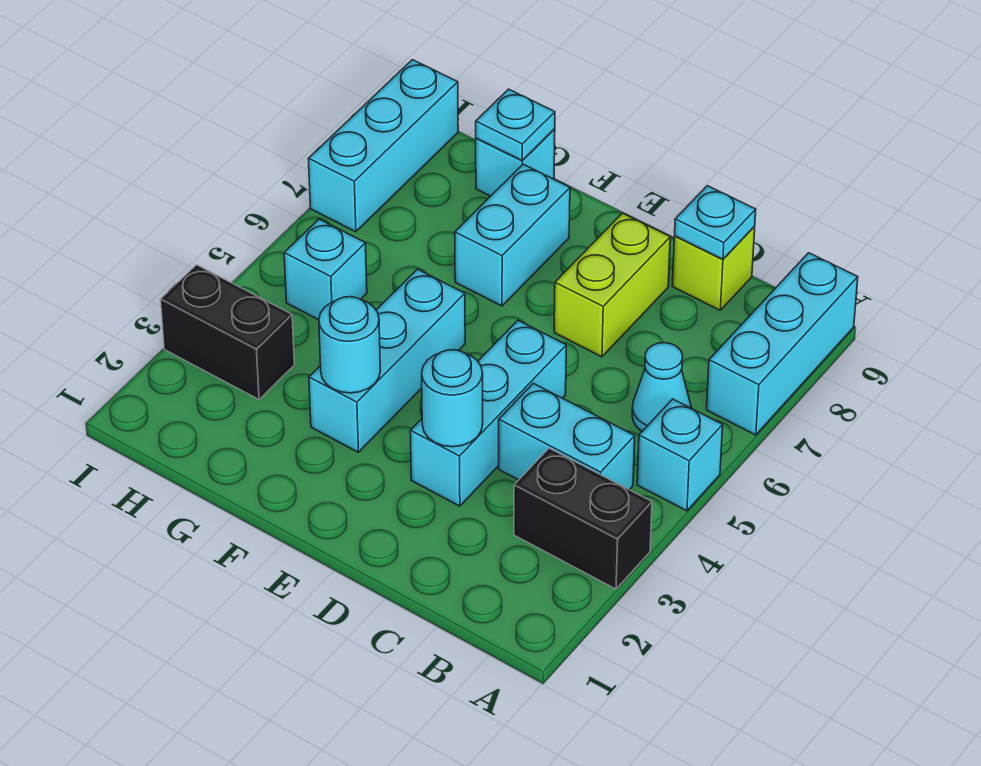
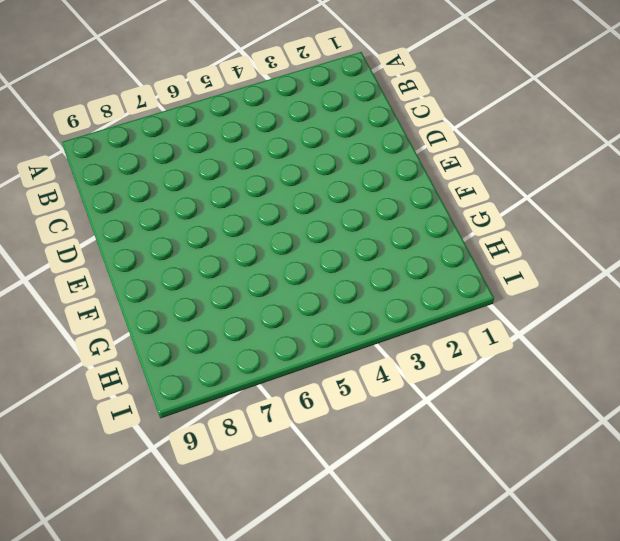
none -> black brick A3:B3 level 1
none -> cyan brick A5 level 1
none -> cyan brick A7:A9 level 1

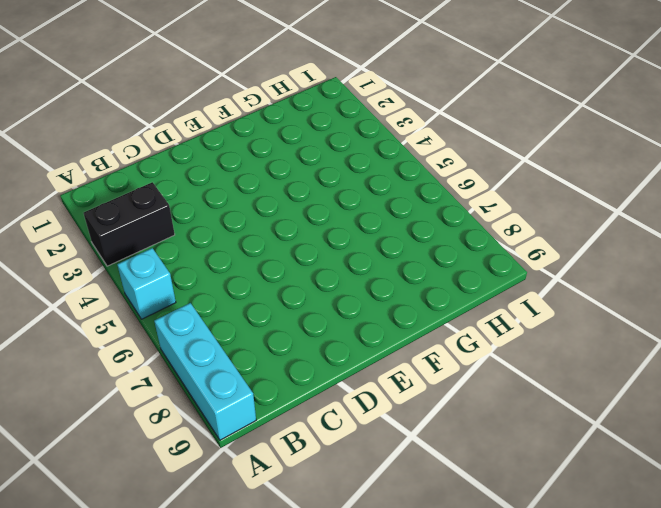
none -> cyan brick B4:C4 level 1
none -> cyan cone B6 level 1
none -> lime brick C9 level 1

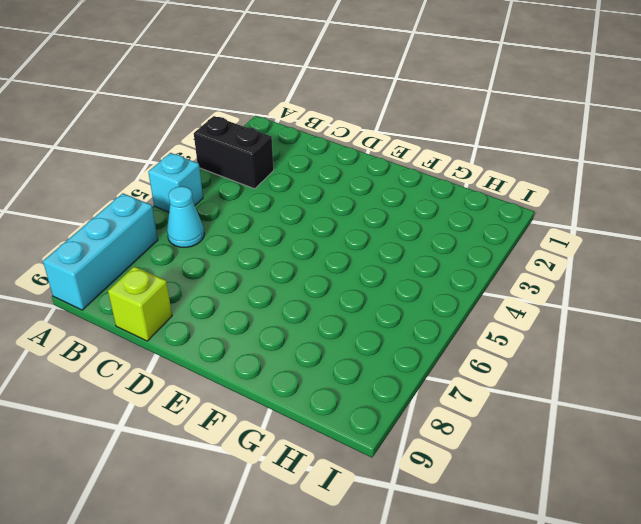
none -> cyan brick B4:C4 level 1
none -> cyan brick D3:D5 level 1
none -> lime brick D7:D8 level 1

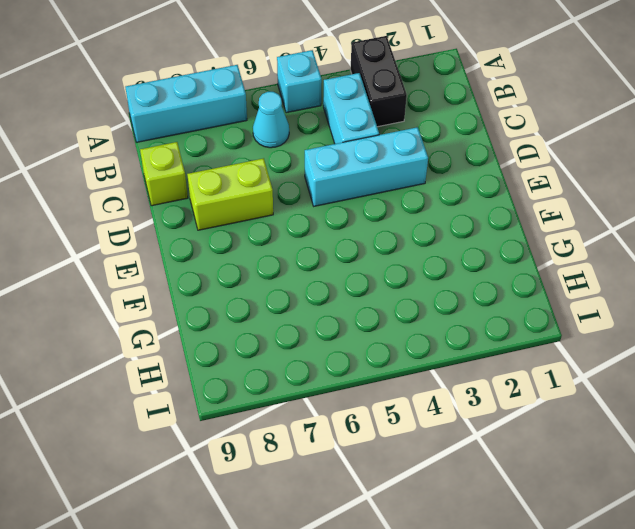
none -> cyan brick F3:F5 level 1
none -> cyan brick F7:F8 level 1
none -> cyan brick G9 level 1

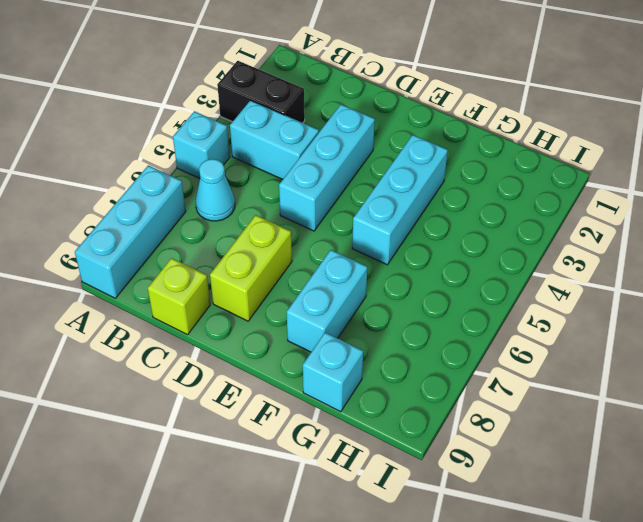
none -> black brick H3:I3 level 1
none -> cyan brick H5 level 1
none -> cyan brick I7:I9 level 1

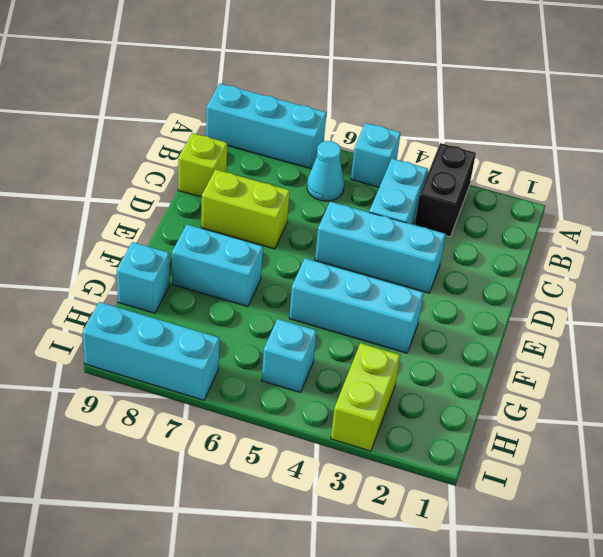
lime brick H3:I3 level 1 -> black brick H3:I3 level 1
none -> cyan plate C9 level 2
none -> cyan round brick D3 level 2
none -> cyan round brick F3 level 2

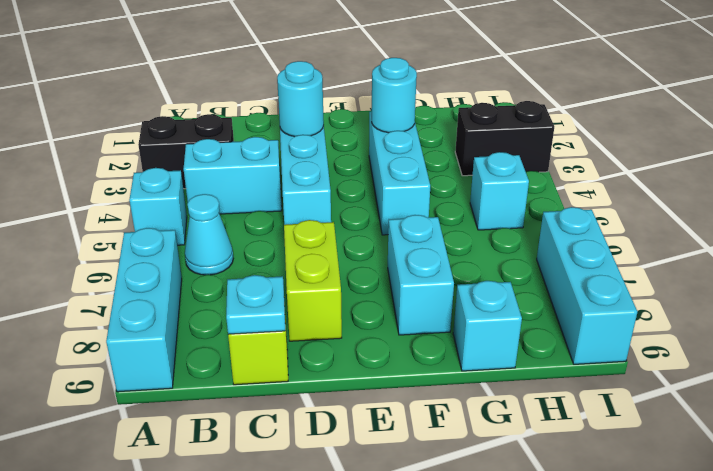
none -> cyan plate G9 level 2

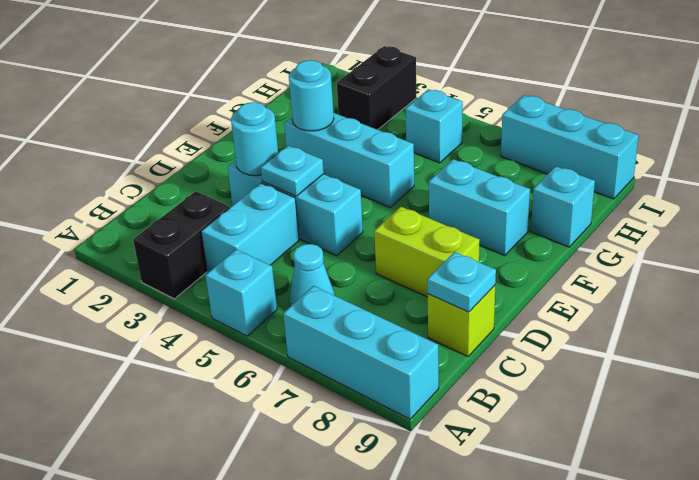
cyan plate D4 level 2 -> cyan plate G9 level 2

